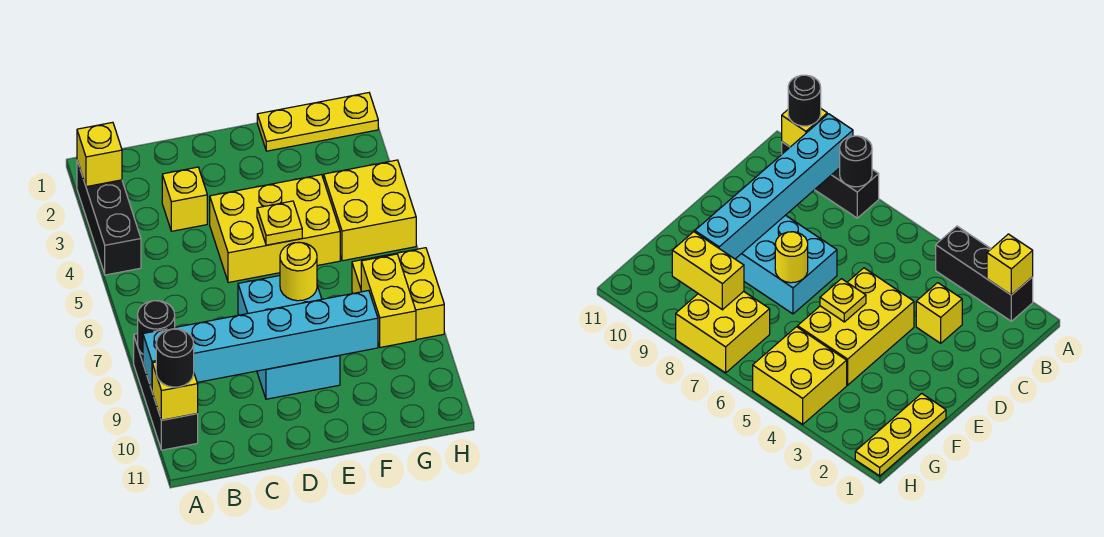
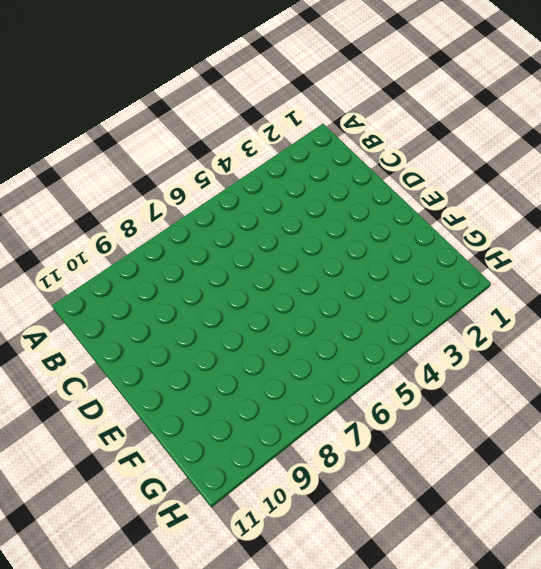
none -> black brick A2:A4 level 1
none -> black brick A8:A10 level 1
none -> yellow brick C3 level 1

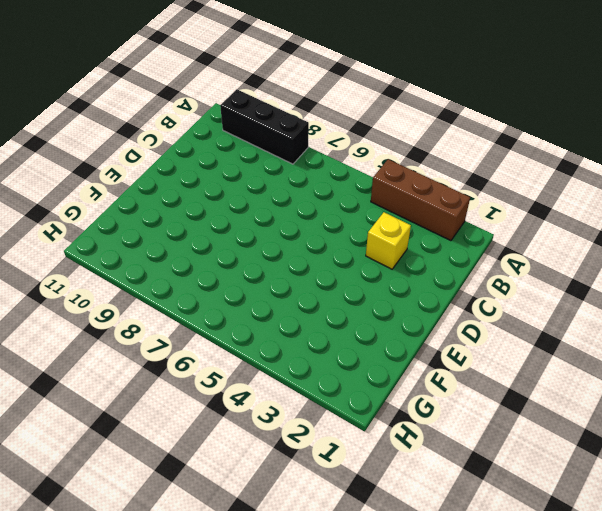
brown brick A2:A4 level 1 -> black brick A2:A4 level 1
none -> yellow brick D4:F5 level 1
none -> cyan brick D7:E9 level 1
none -> yellow plate F1:H1 level 1

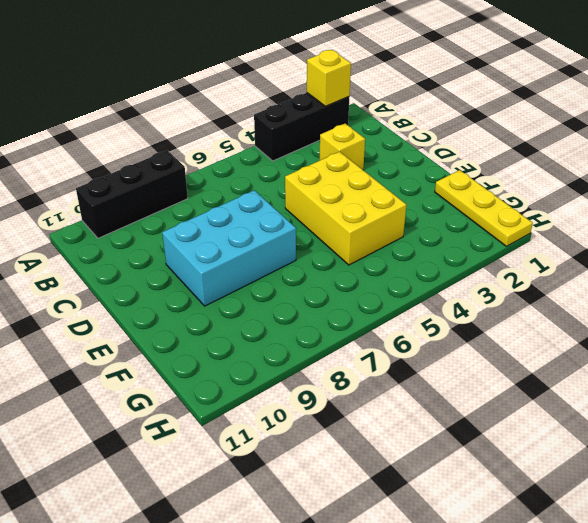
none -> yellow brick G4:H5 level 1
none -> yellow brick G7:H8 level 1
none -> black round brick A8 level 2

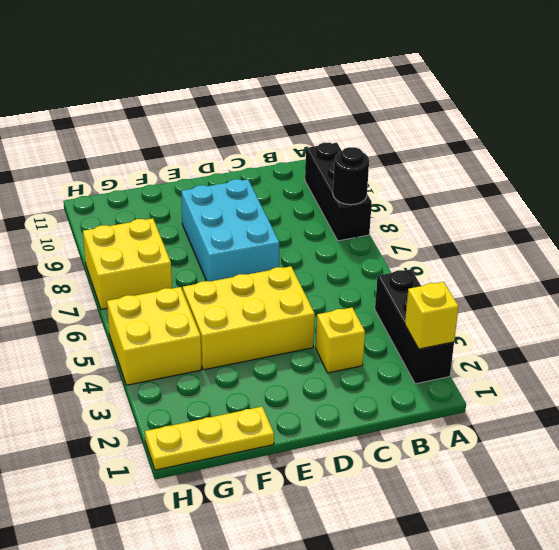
none -> cyan brick A9:F9 level 2
none -> yellow brick A10 level 2
none -> yellow plate E5 level 2

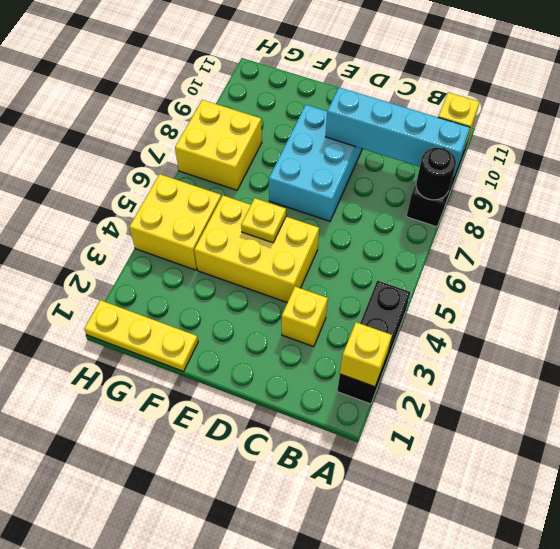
cyan brick A9:D9 level 2 -> cyan brick A9:F9 level 2
none -> yellow round brick E7 level 2
none -> yellow brick G8:G9 level 2
none -> black round brick A10 level 3

